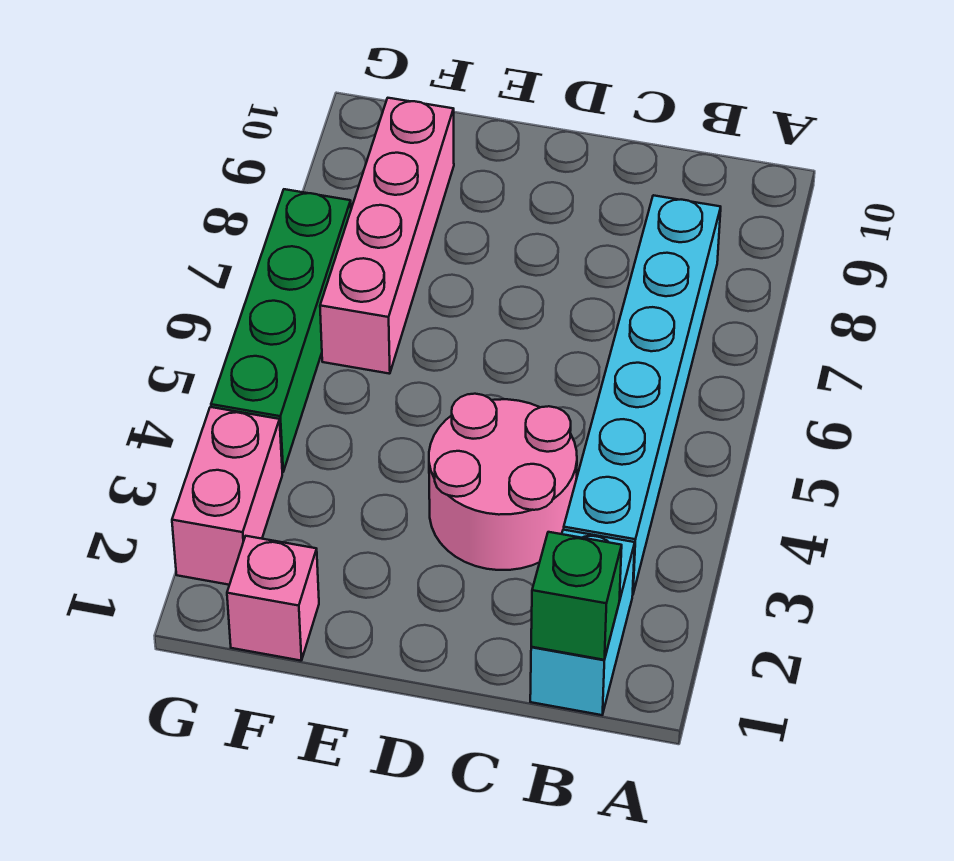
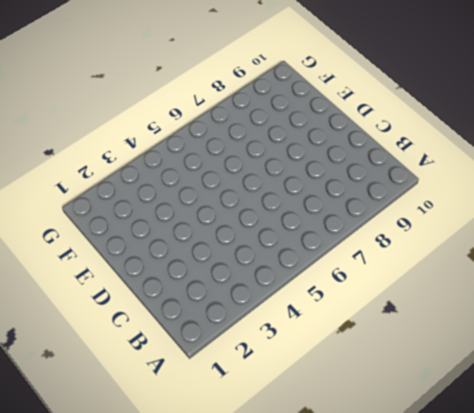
none -> cyan brick B1:B2 level 1
none -> cyan brick B3:B8 level 1

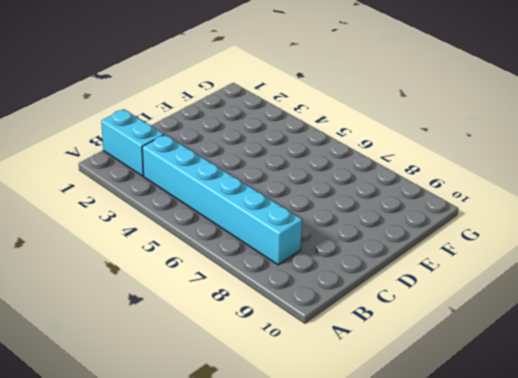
none -> pink round brick C3:D4 level 1
none -> pink brick F1 level 1

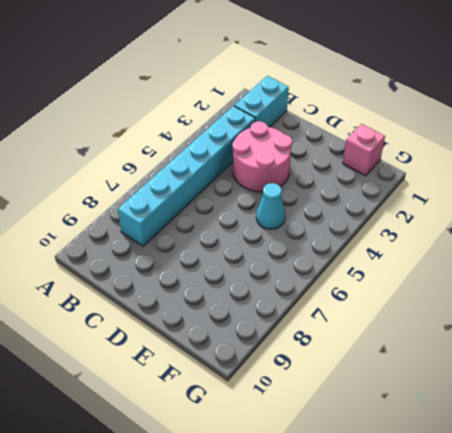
cyan cone E5 level 1 -> none
none -> pink brick F6:F9 level 1
none -> pink brick G2:G3 level 1

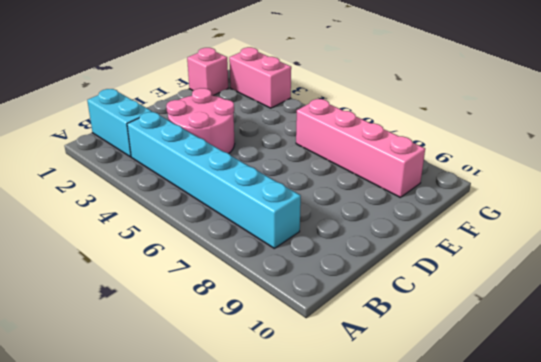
none -> green brick G4:G7 level 1
none -> green brick B1 level 2

